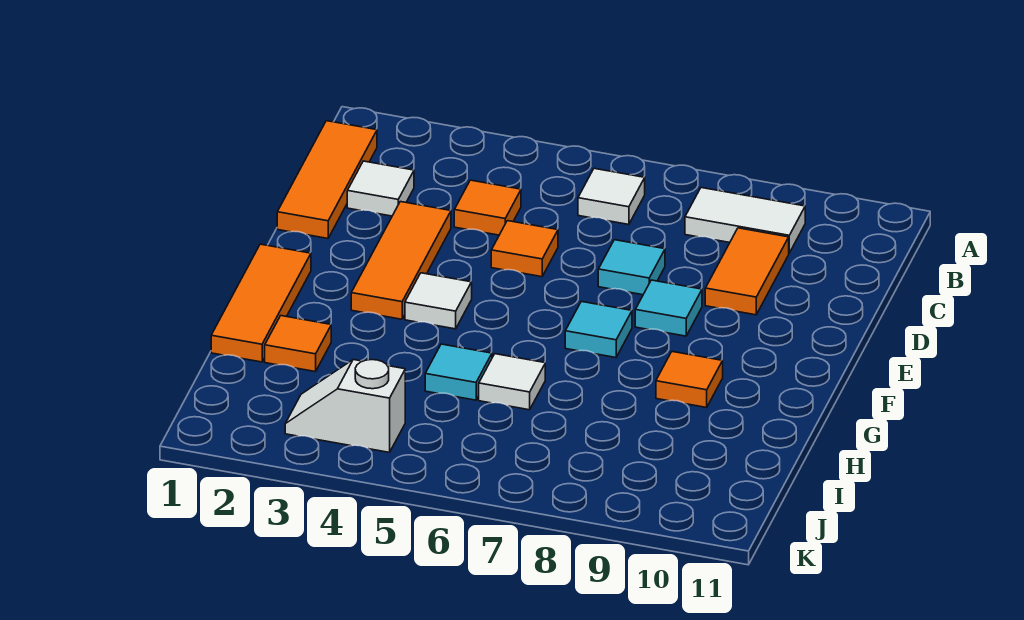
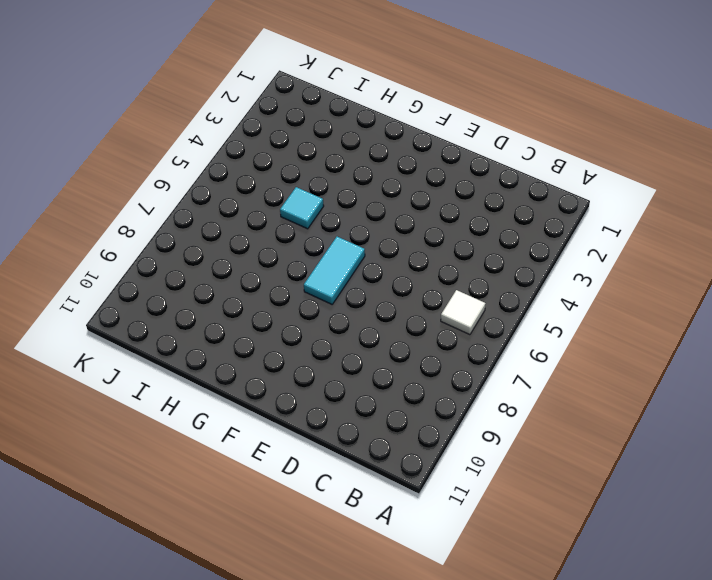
cyan tile F6:F7 level 1 -> cyan tile F7 level 1
none -> orange tile B1:D1 level 1
none -> white tile B8:B9 level 1
none -> white tile C2 level 1

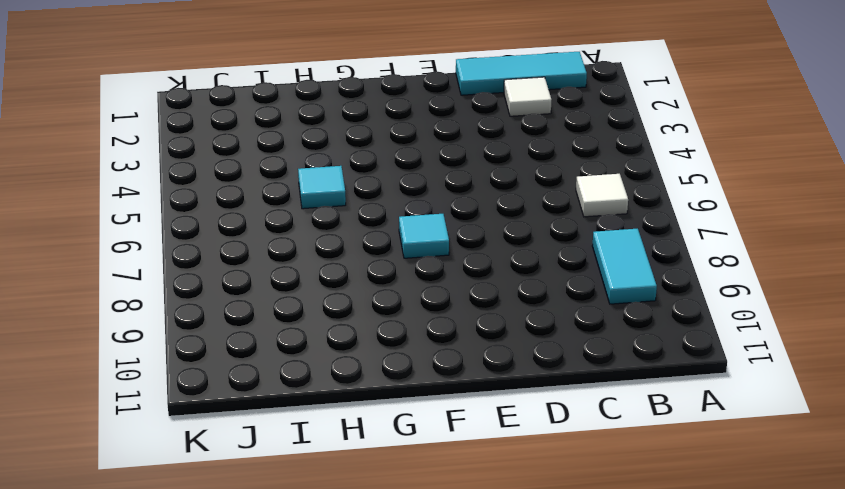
cyan tile B1:D1 level 1 -> orange tile B1:D1 level 1
cyan tile B8:B9 level 1 -> white tile B8:B9 level 1
none -> orange tile C4 level 1
none -> orange tile C9:D9 level 1
none -> orange tile D3:F3 level 1

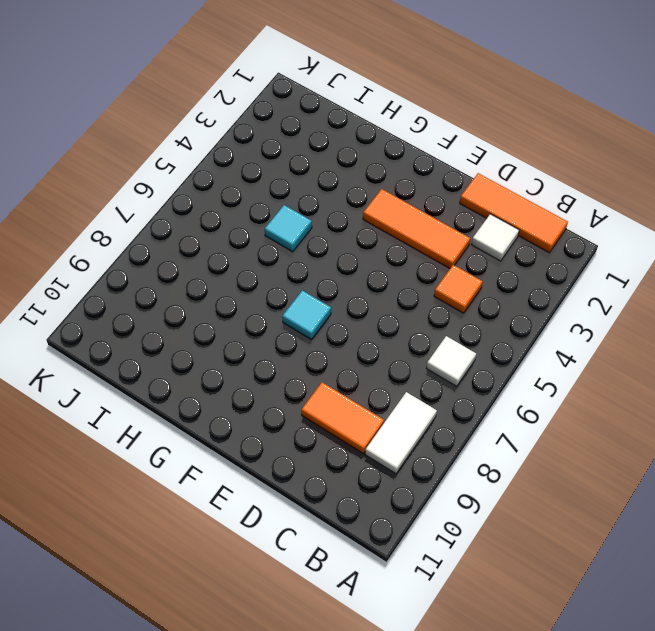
none -> orange tile D5 level 1
none -> cyan tile D7 level 1
none -> cyan tile E8 level 1

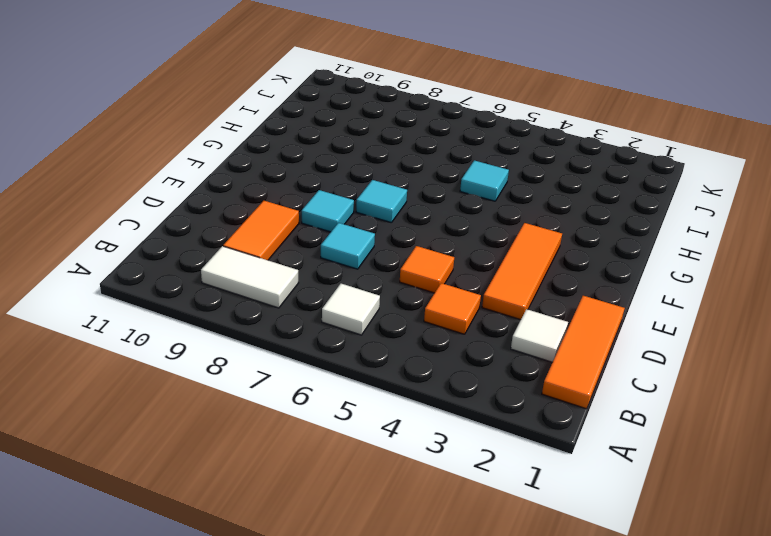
none -> orange tile F1:H1 level 1
none -> white tile F4 level 1
none -> orange tile G9 level 1

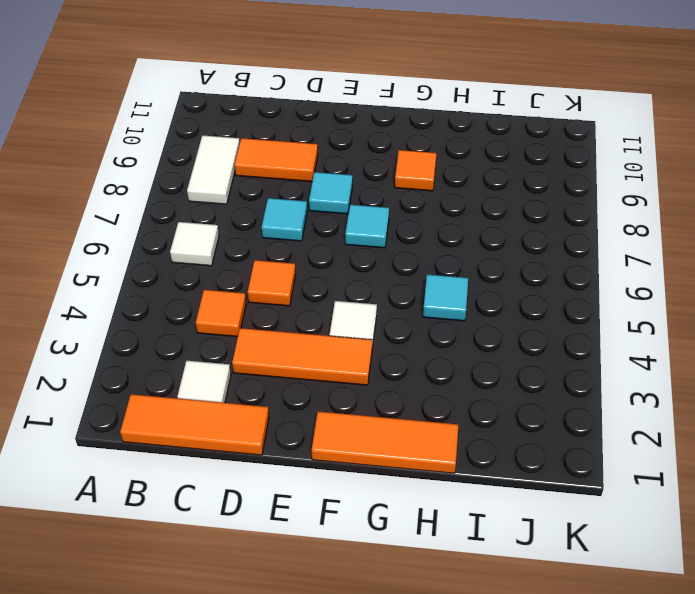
none -> orange tile H2 level 1
none -> white tile H6 level 1
none -> white slope J3:J4 level 1 top 4

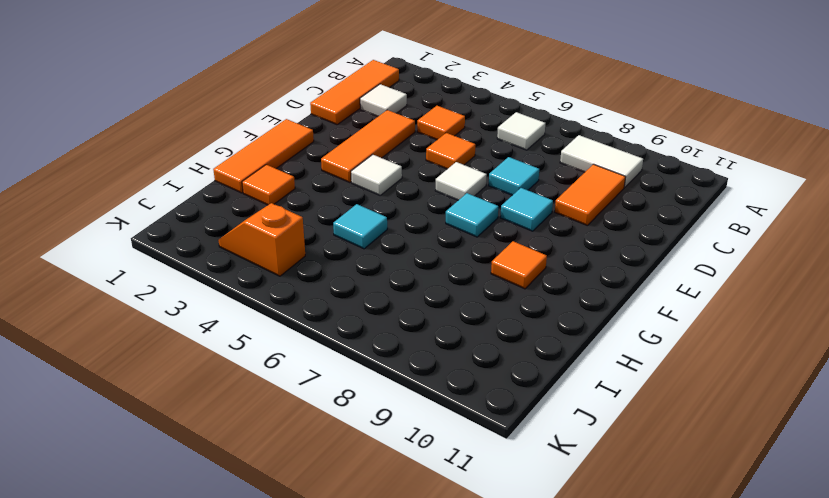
white tile E6 level 1 -> white tile H6 level 1
orange slope J3:J4 level 1 top 4 -> white slope J3:J4 level 1 top 4

